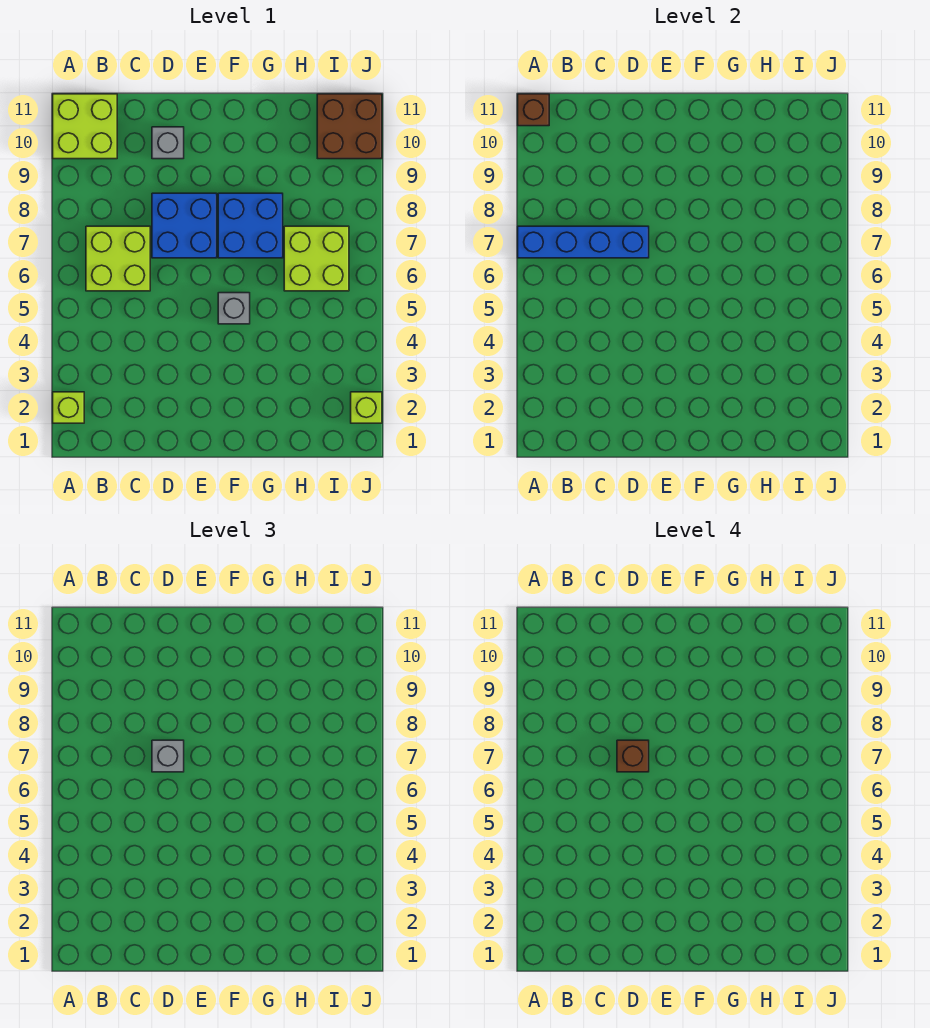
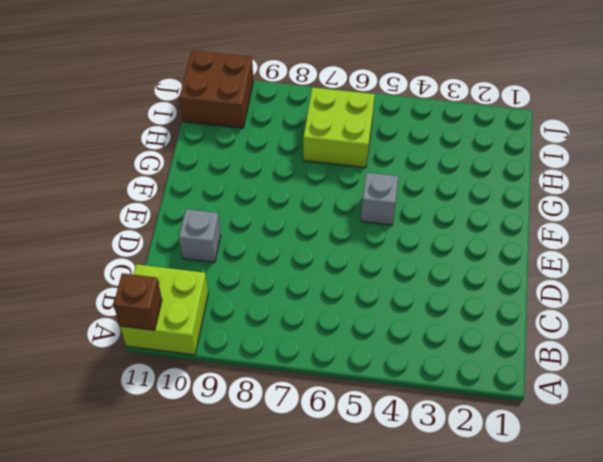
none -> lime brick A2 level 1
none -> lime brick B6:C7 level 1
none -> blue brick D7:E8 level 1

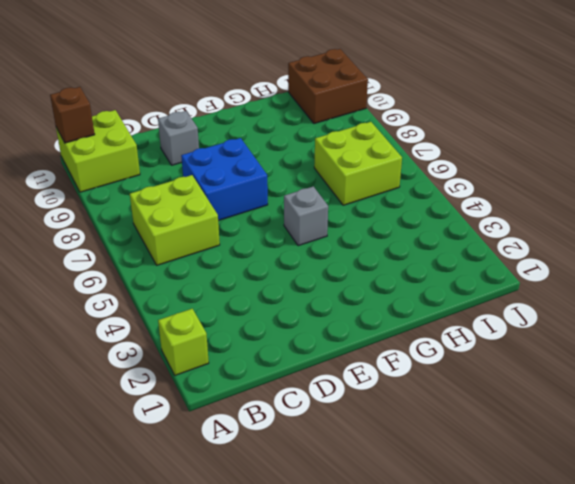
none -> blue brick F7:G8 level 1
none -> lime brick J2 level 1
none -> blue brick A7:D7 level 2

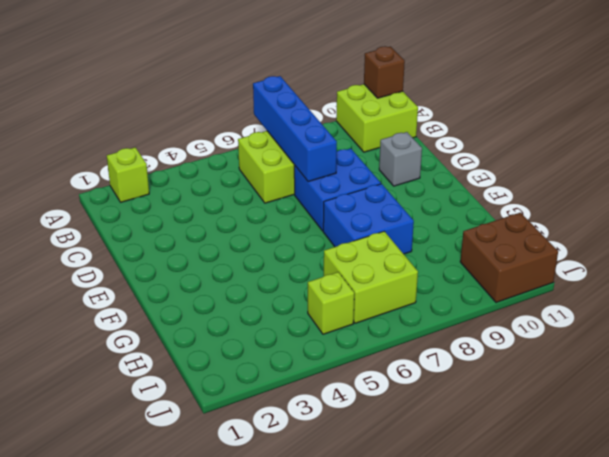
lime brick I5 level 1 -> lime brick J2 level 1
none -> grey brick F5 level 1
none -> grey brick D7 level 3
none -> brown brick D7 level 4

